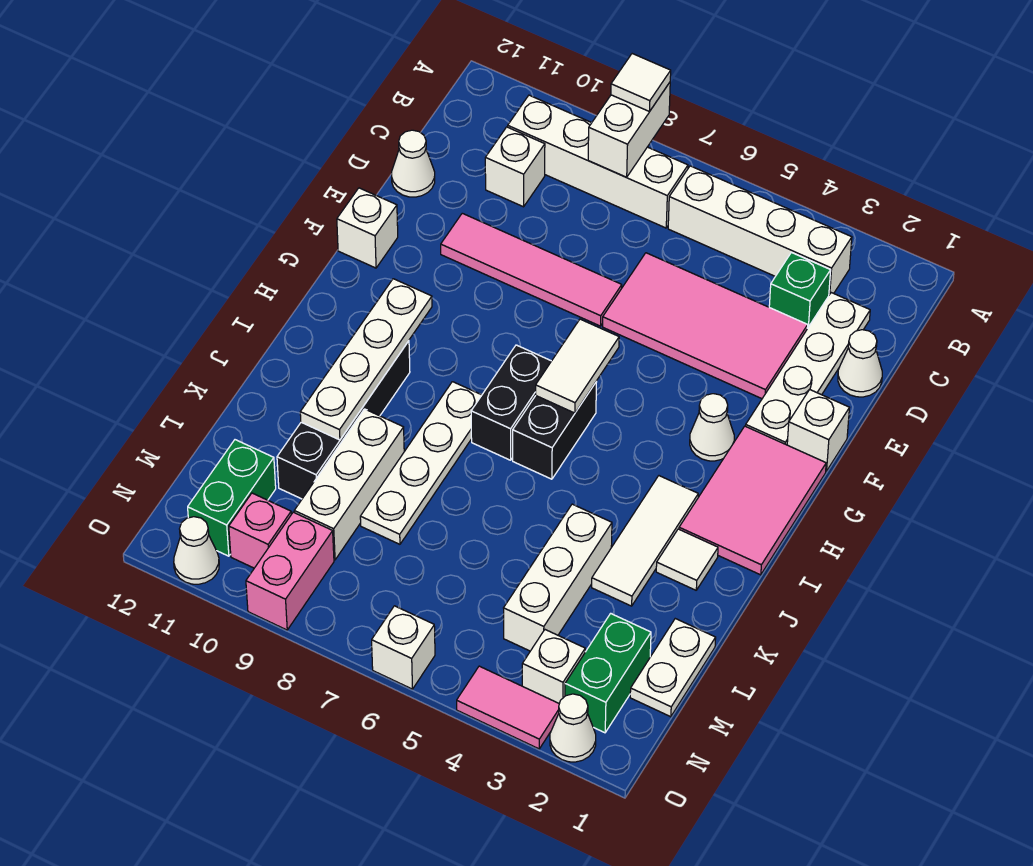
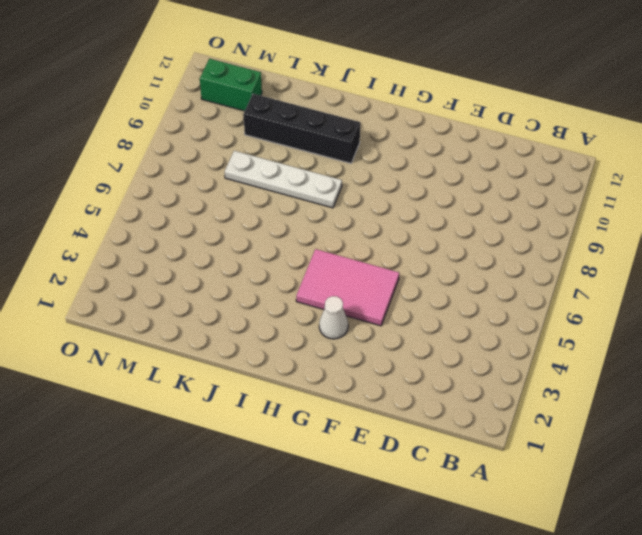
pink tile F4:H5 level 1 -> pink tile G1:I2 level 1
none -> white brick B3:B6 level 1
none -> white brick B7:B10 level 1
none -> white plate C2:F2 level 1
none -> green brick C3 level 1

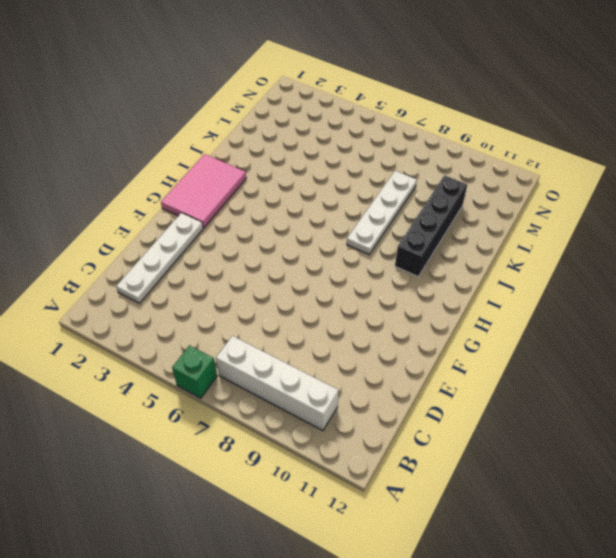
green brick A6 level 1 -> green brick C3 level 1
none -> white brick B3:B6 level 1
none -> white brick C10 level 1
none -> white cone D1 level 1
none -> pink tile D3:E6 level 1

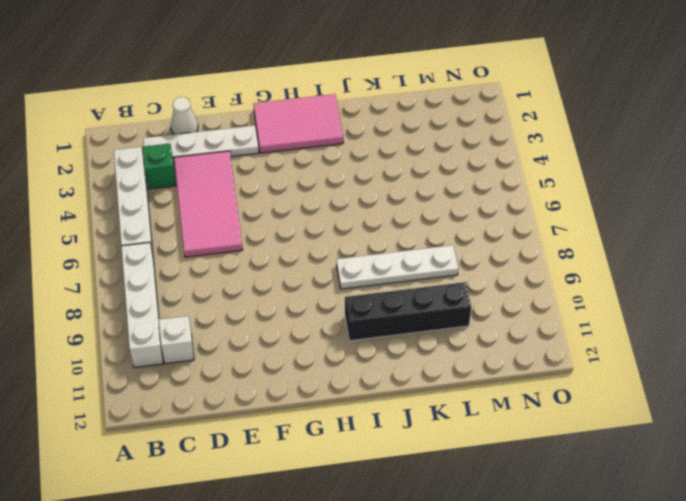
none -> white cone D12 level 1
none -> pink tile E7:E10 level 1
none -> white brick F1 level 1
none -> white brick F12 level 1

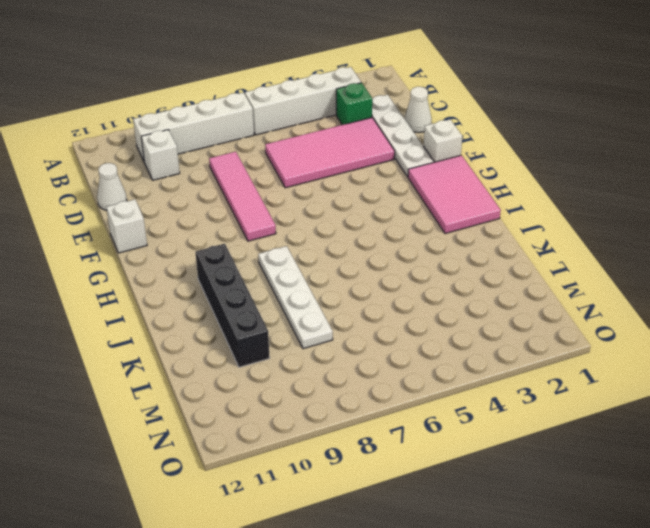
pink tile D8:G8 level 1 -> pink tile E7:E10 level 1
none -> white cone G3 level 1
none -> black brick H6:I6 level 1
none -> black brick H7:I7 level 1
none -> white tile I3:K3 level 1

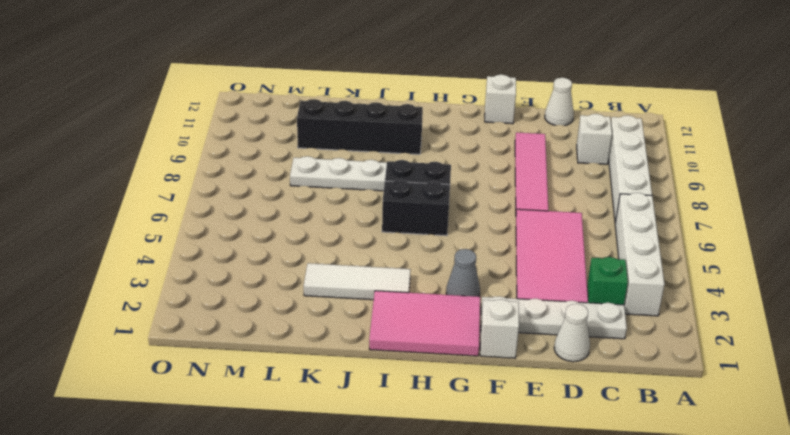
grey cone G3 level 1 -> white cone G3 level 1
none -> white tile J2 level 1
none -> white brick K4:M4 level 1
none -> white brick K9:M9 level 1
none -> white plate L1:M1 level 1

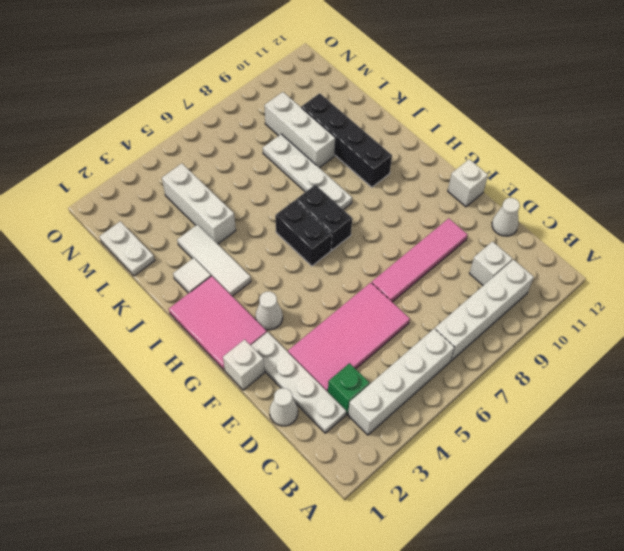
none -> green brick M2:N2 level 1
none -> green brick M11:N11 level 1
none -> white brick N3 level 1
none -> pink brick N9:O9 level 1

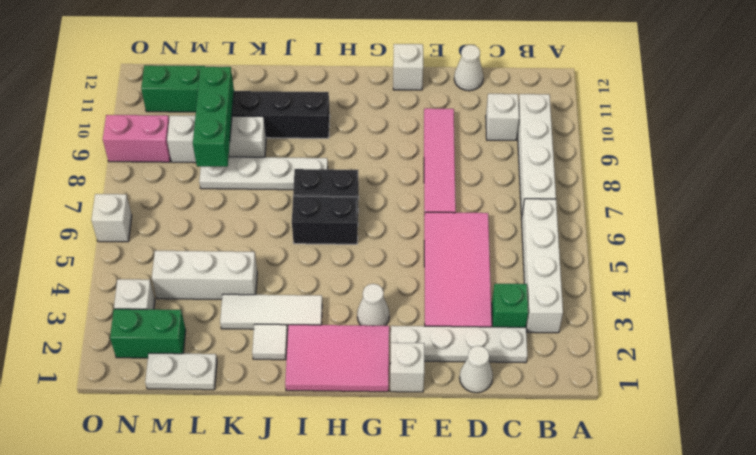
green brick L8:L10 level 2 -> none
none -> pink brick N10 level 1
none -> white cone O2 level 1
none -> pink tile O3:O4 level 1
none -> white cone O11 level 1

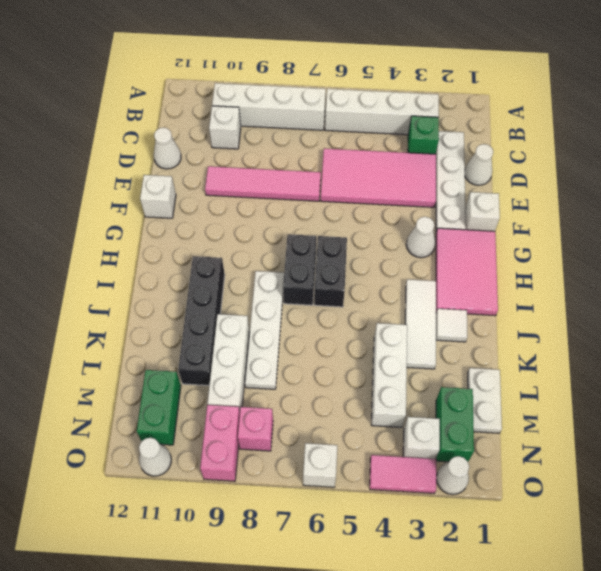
pink brick N8 level 1 -> pink brick N10 level 1
none -> white brick A8:B8 level 2
none -> white tile G6:H6 level 2
none -> white plate H10:K10 level 2
none -> white tile A8 level 3

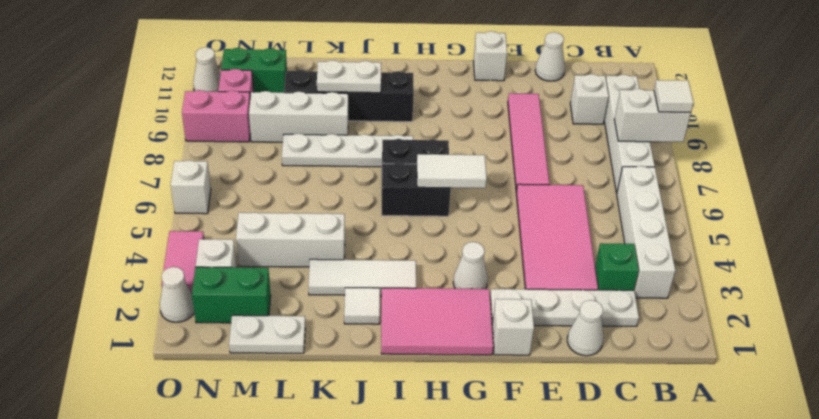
white plate J10:K10 level 2 -> white plate H10:K10 level 2

